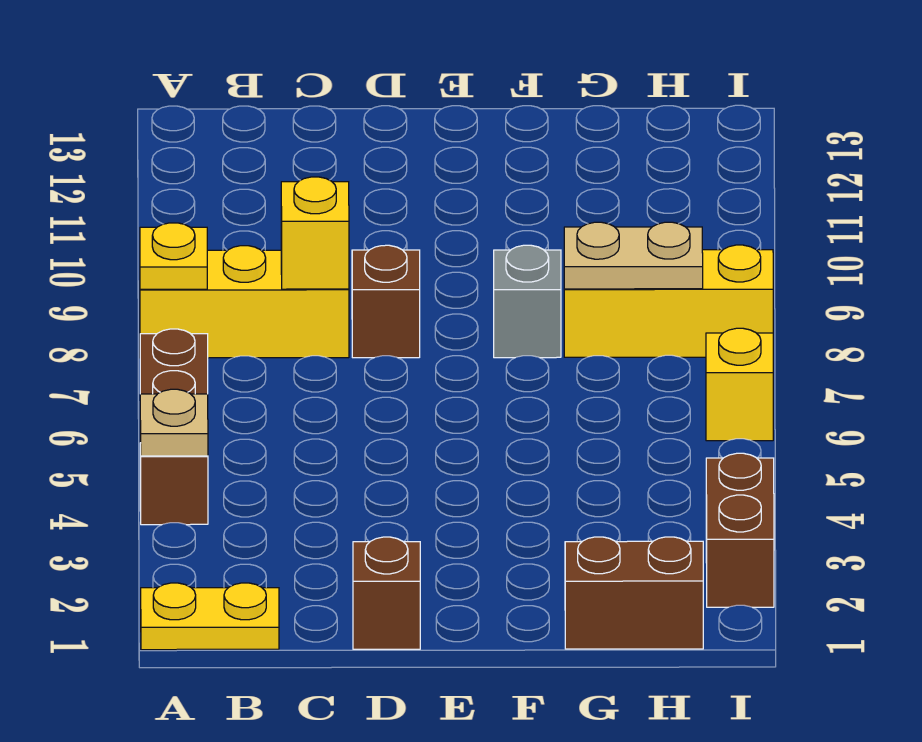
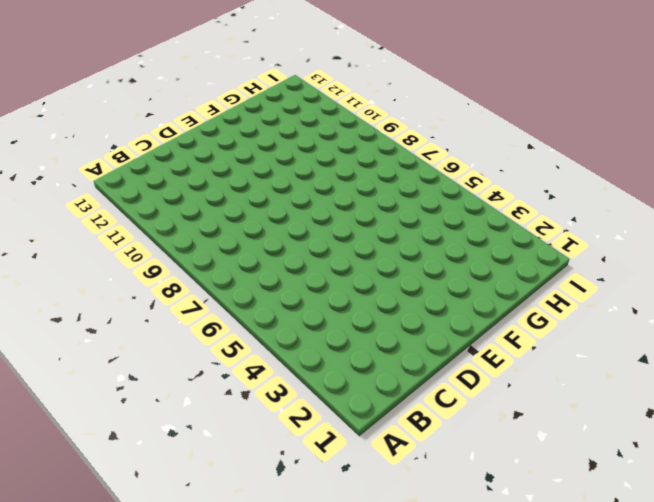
none -> yellow plate A1:B1 level 1
none -> brown brick A4:A6 level 1
none -> yellow brick A8:C8 level 1

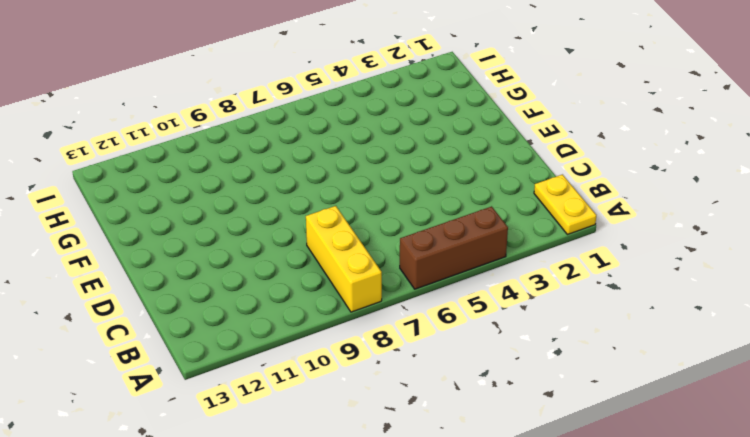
none -> brown brick D1 level 1
none -> brown brick D8 level 1
none -> grey brick F8 level 1

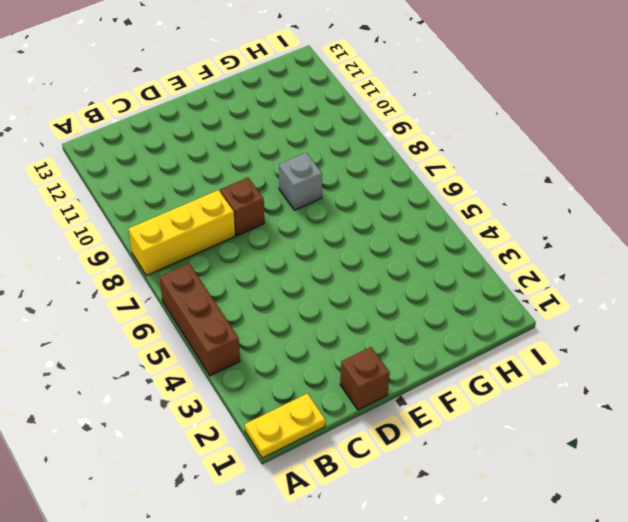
none -> brown brick G1:H1 level 1
none -> yellow brick G8:I8 level 1
none -> brown brick I2:I3 level 1

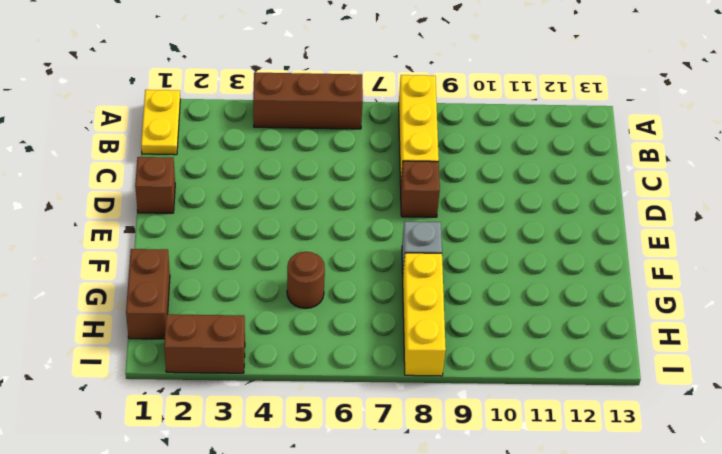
brown round brick G5 level 1 -> none
none -> yellow brick I6 level 1
none -> tan plate A4 level 2
none -> yellow plate A8 level 2

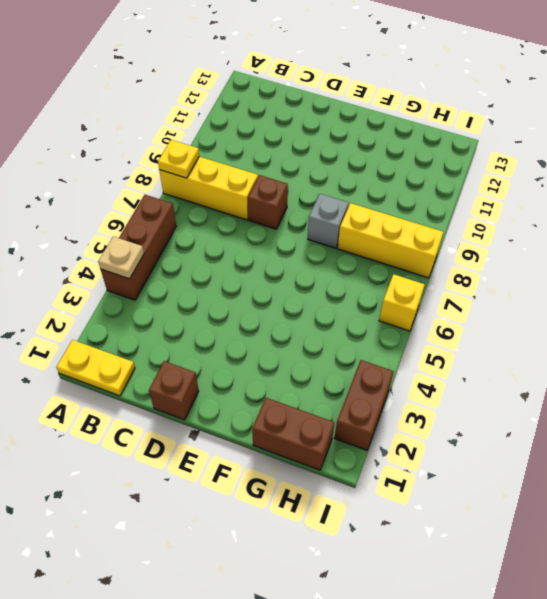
none -> yellow brick C8 level 2
none -> tan plate G8:H8 level 2

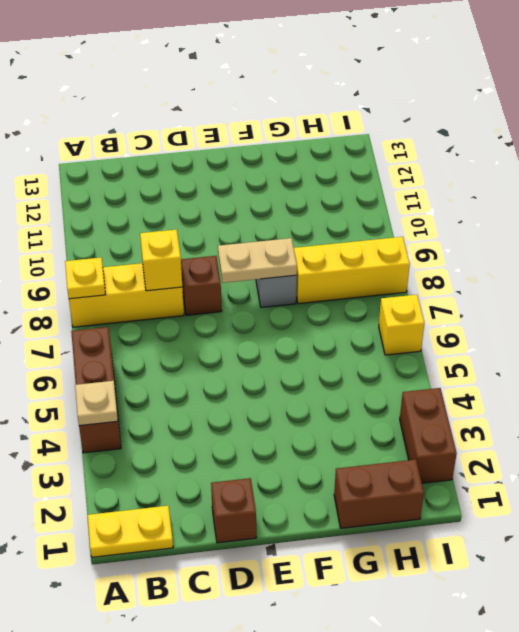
tan plate E8:F8 level 2 -> tan plate G8:H8 level 2

